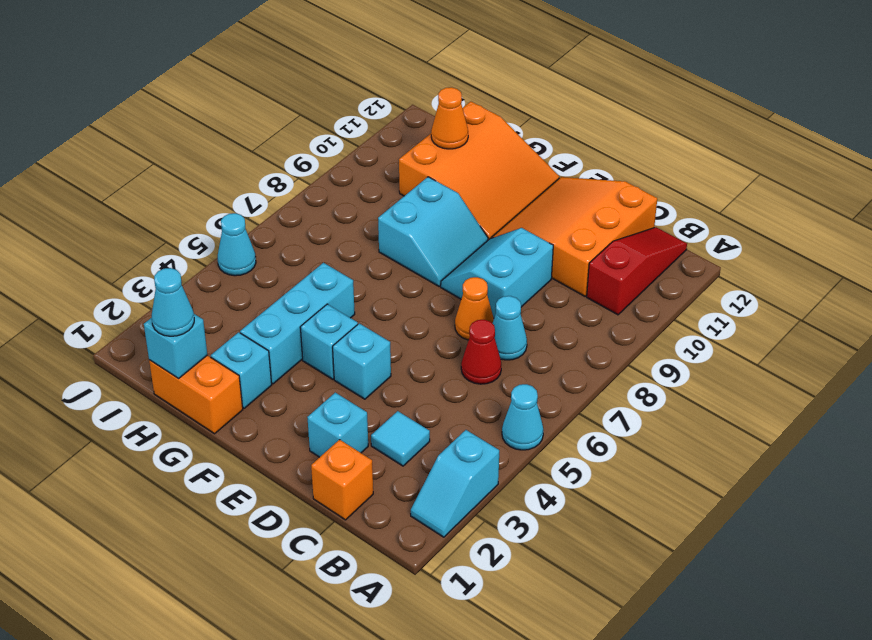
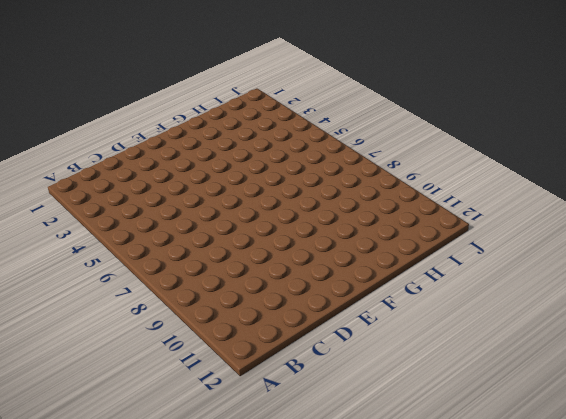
none -> cyan slope A2:A3 level 1 top 3
none -> cyan cone A5 level 1
none -> red slope B10:B12 level 1 top 10

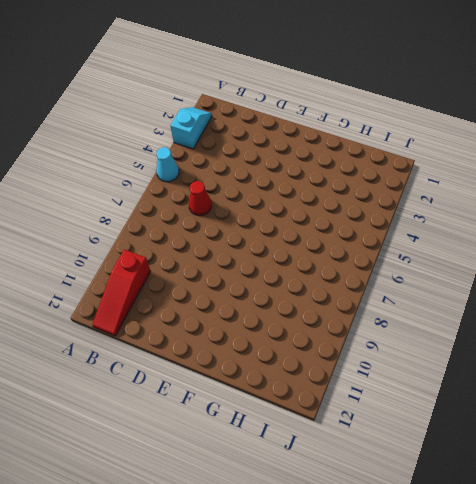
none -> orange brick C1 level 1
none -> cyan tile C3 level 1
none -> cyan cone C7 level 1

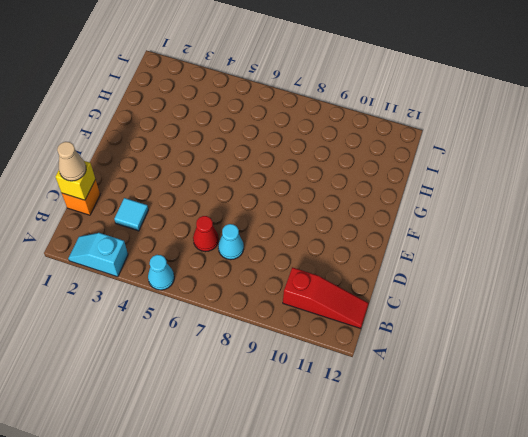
yellow brick C1 level 2 -> none
tan cone C1 level 3 -> none
none -> orange slope C10:E12 level 1 top C
none -> cyan brick D2 level 1
none -> orange cone D7 level 1

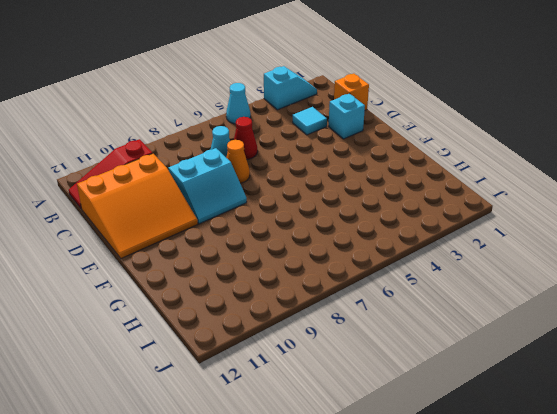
none -> cyan brick E4 level 1
none -> cyan brick F4 level 1
none -> cyan slope F8:G9 level 1 top G

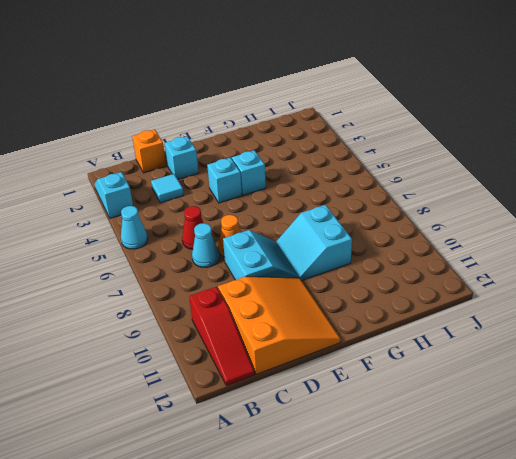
none -> orange slope F10:H12 level 1 top H
none -> orange brick G1:H1 level 1
none -> cyan brick G2 level 1

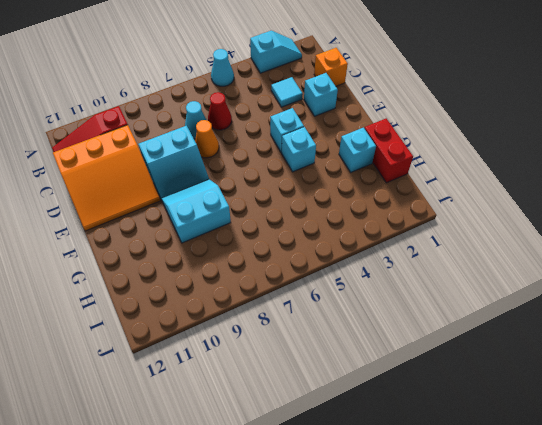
red brick G1:H1 level 1 -> orange brick G1:H1 level 1
none -> orange slope F10:H12 level 1 top H
none -> cyan brick G3:G5 level 1
none -> cyan cone J5 level 1

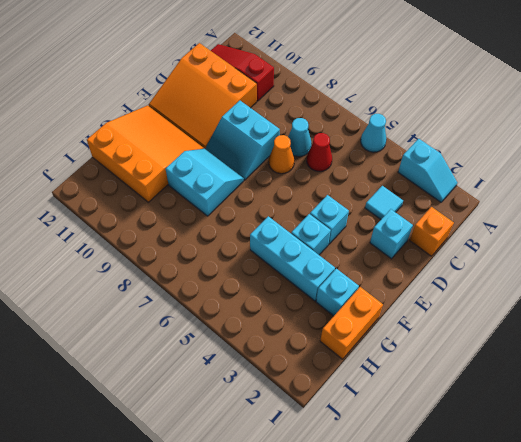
none -> cyan cone J5 level 1
none -> cyan brick H1 level 2
none -> orange cone H11 level 2

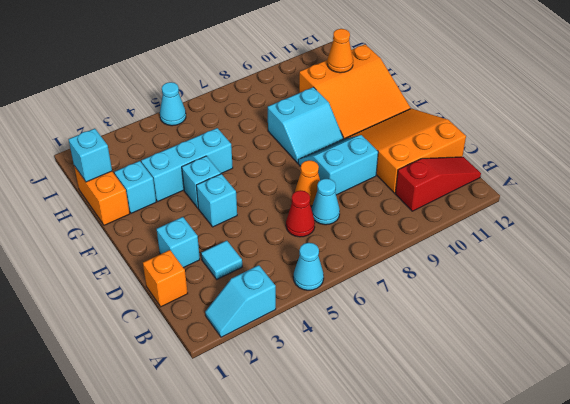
none -> cyan cone H1 level 3

